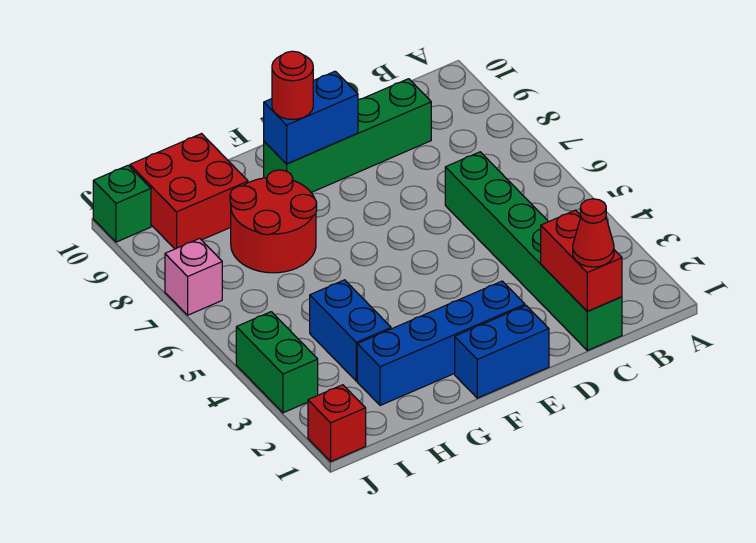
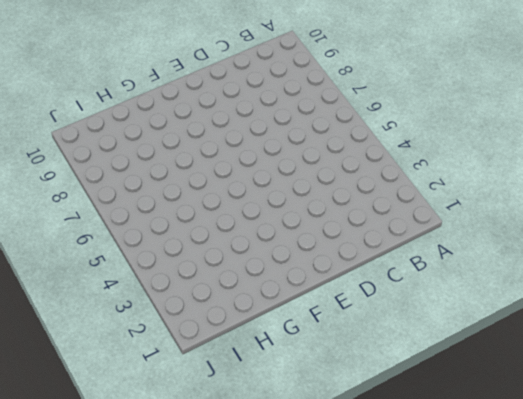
none -> green brick C1:C6 level 1
none -> green brick C9:F9 level 1
none -> blue brick E1:F1 level 1

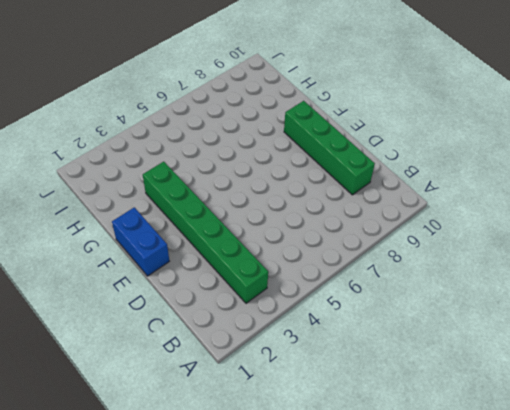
green brick B3:G3 level 1 -> green brick C1:C6 level 1
none -> blue brick E2:H2 level 1
none -> red round brick G7:H8 level 1
none -> blue brick H3:H4 level 1

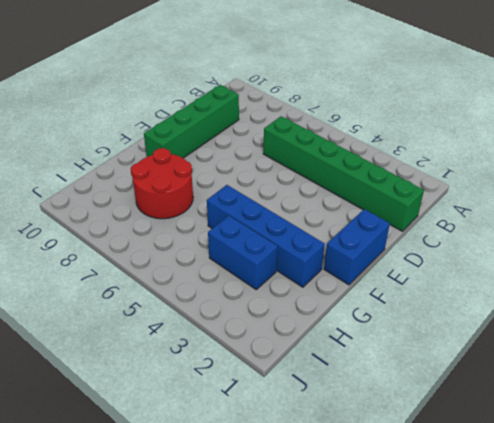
blue brick G2:G5 level 1 -> blue brick E2:H2 level 1
none -> red brick H9:I10 level 1
none -> red brick J1 level 1
none -> green brick J3:J4 level 1

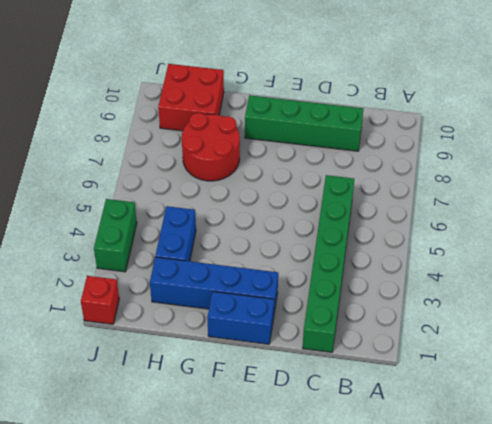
none -> pink brick J7 level 1
none -> green brick J10 level 1
none -> red brick C1:C2 level 2

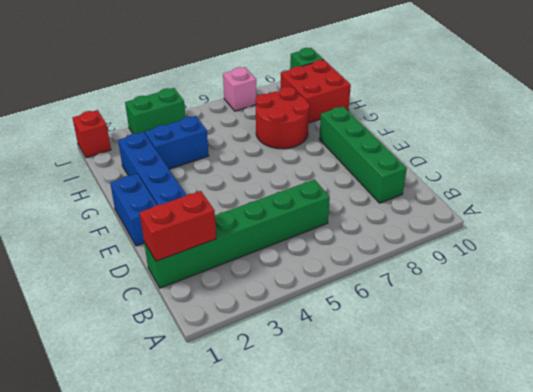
none -> blue brick E9:F9 level 2
none -> red cone C1 level 3
none -> red round brick F9 level 3

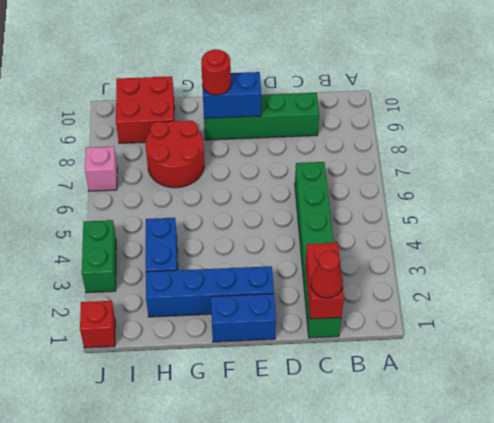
none -> green brick J10 level 1

